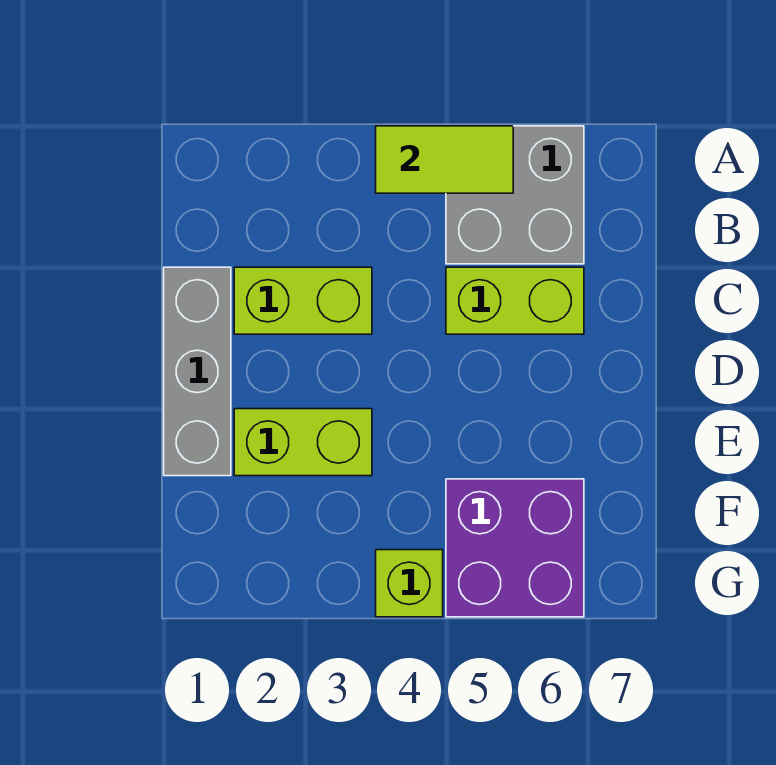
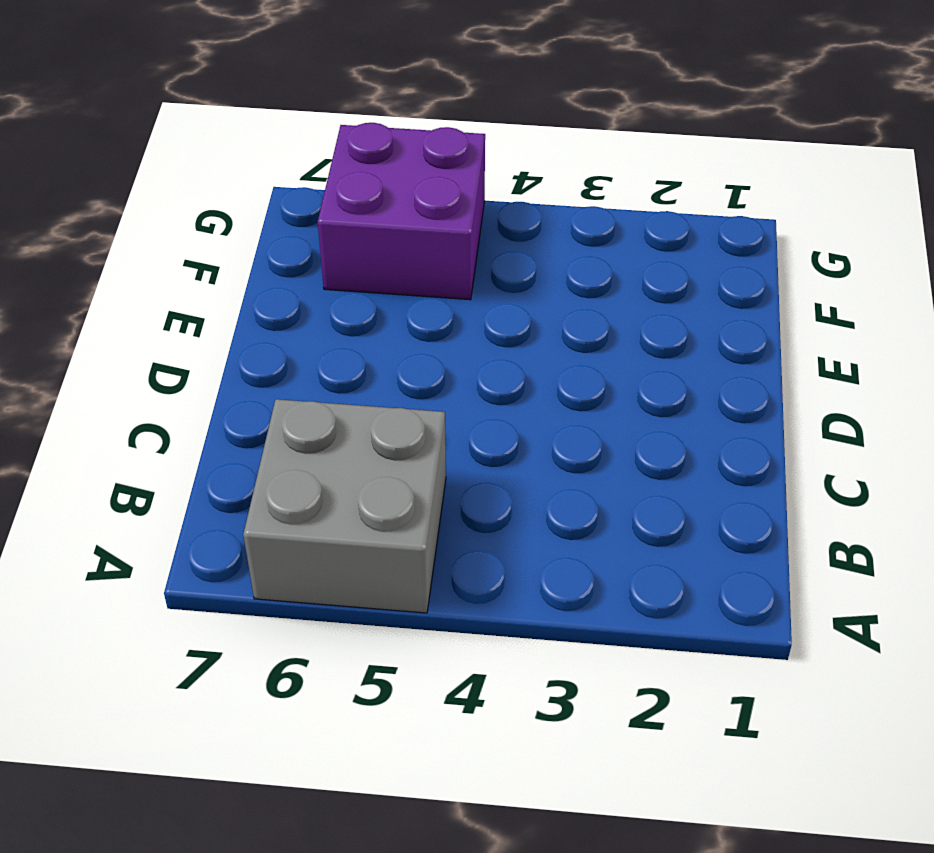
none -> grey brick C1:E1 level 1
none -> lime brick C2:C3 level 1

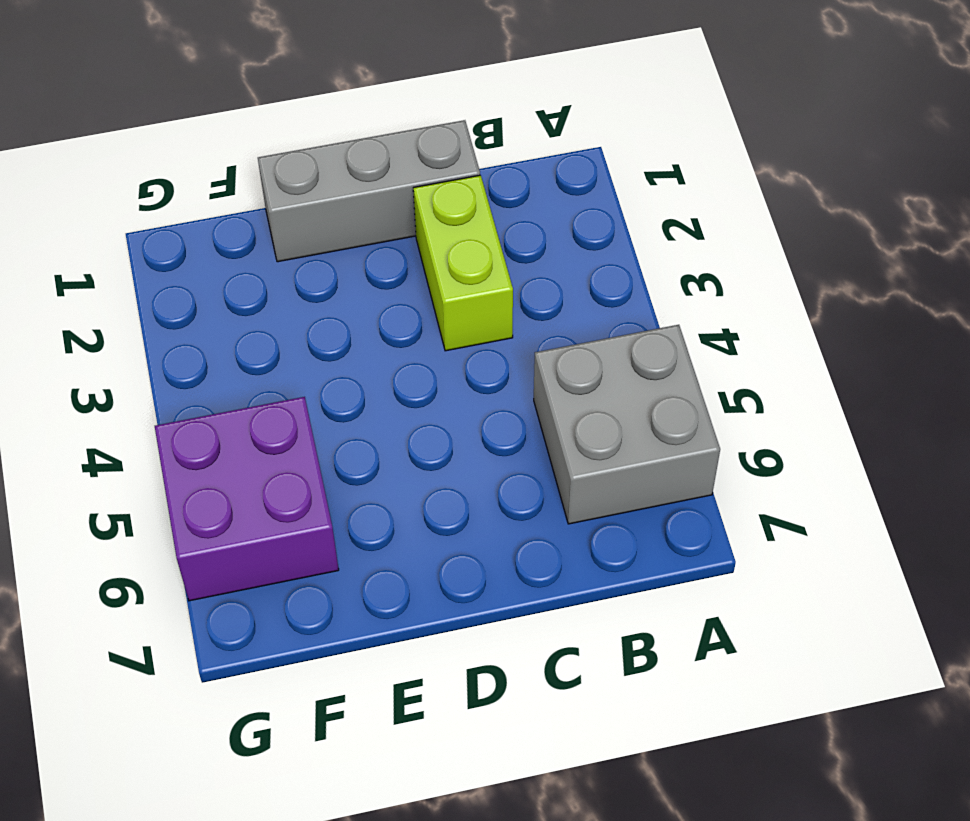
none -> lime brick C5:C6 level 1
none -> lime brick E2:E3 level 1

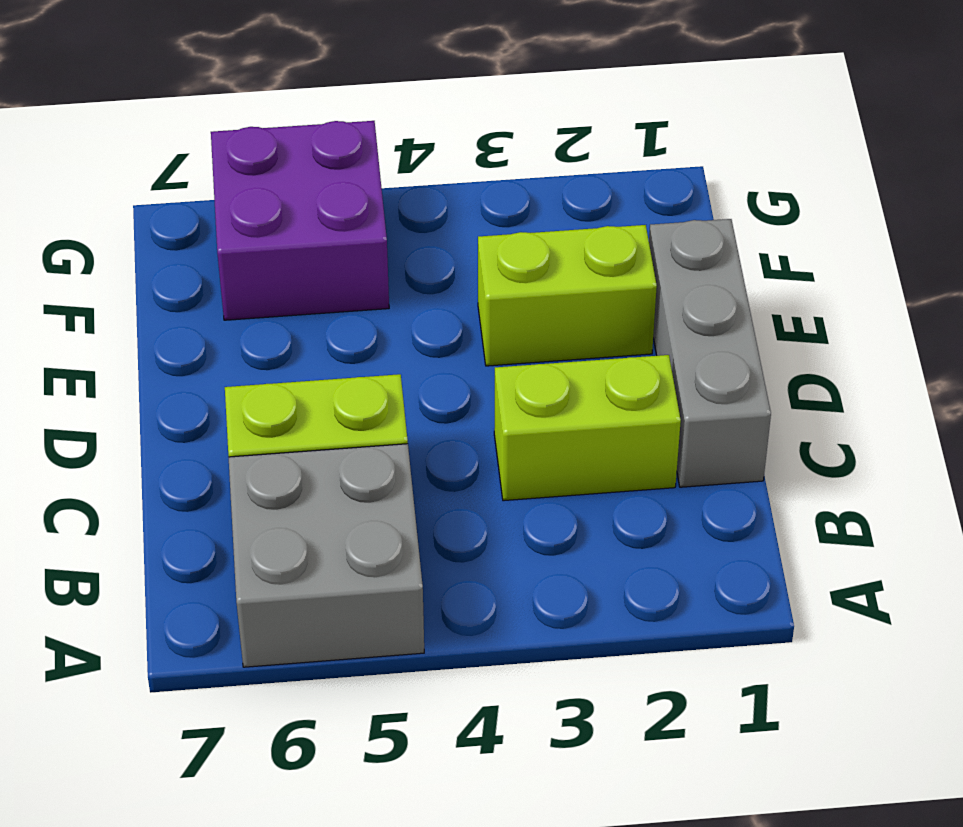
none -> lime brick G4 level 1
none -> lime tile A4:A5 level 2

